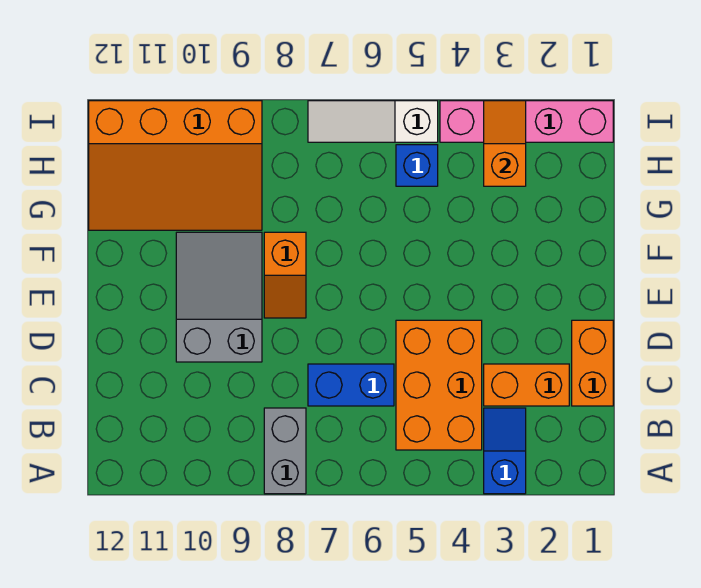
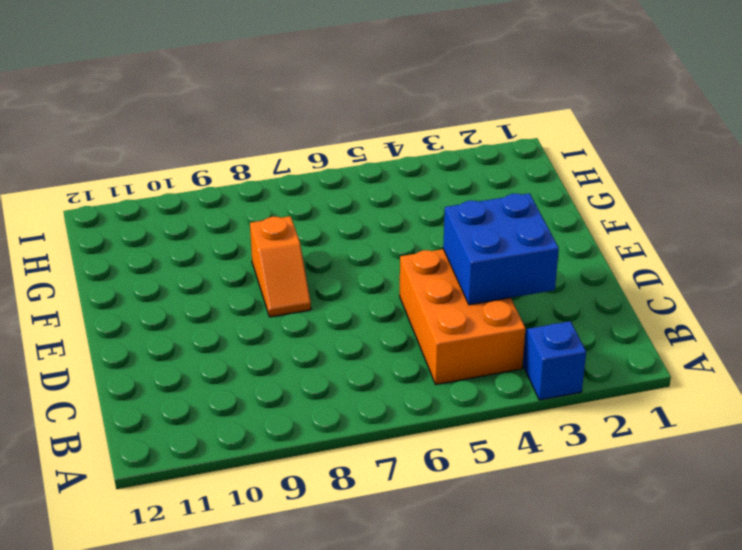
blue brick C3:D4 level 2 -> none
none -> grey brick A8:B8 level 1
none -> orange brick C1:D1 level 1
none -> orange brick C2:C3 level 1

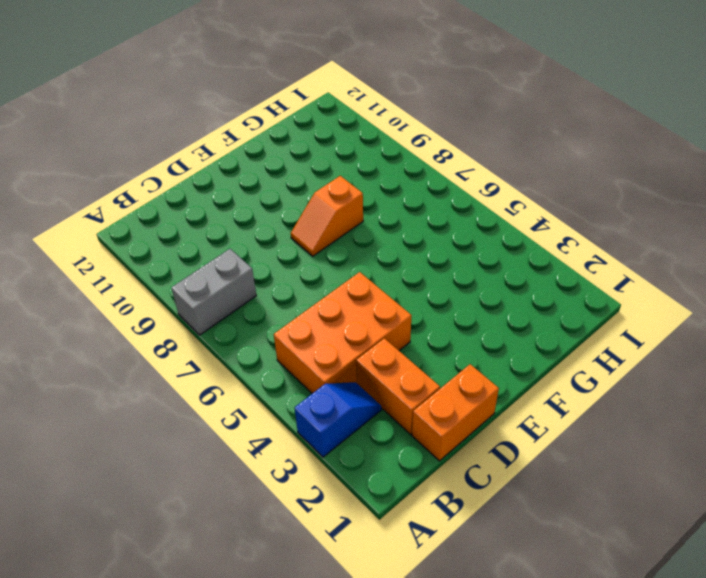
none -> blue brick C6:C7 level 1
none -> grey slope D9:F10 level 1 top D
none -> orange slope G9:I12 level 1 top I

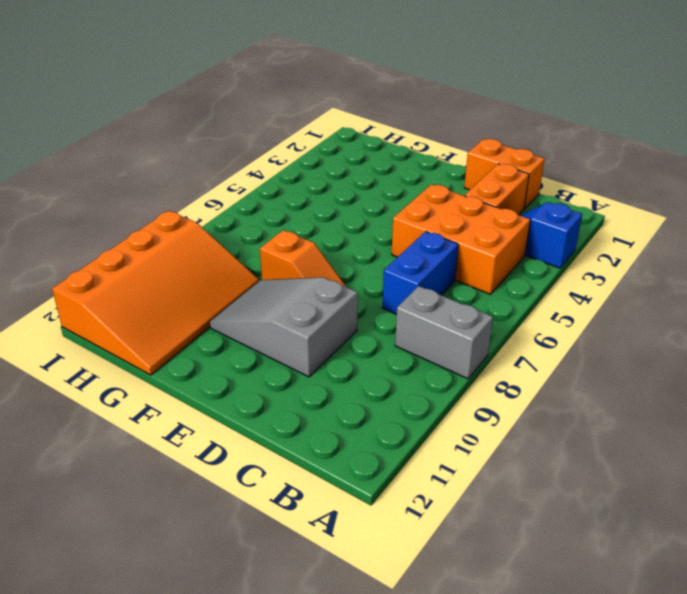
none -> blue brick H5 level 1
none -> pink brick I1:I4 level 1
none -> white slope I5:I7 level 1 top 5

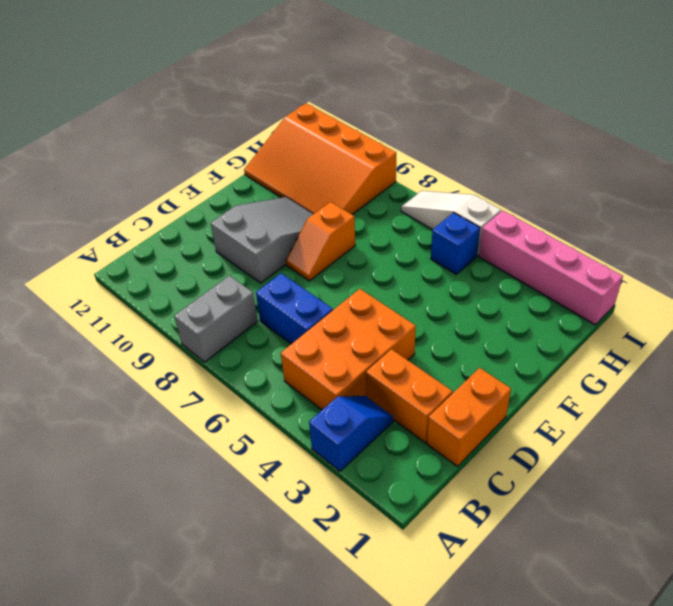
none -> orange slope H3:I3 level 2 top H

